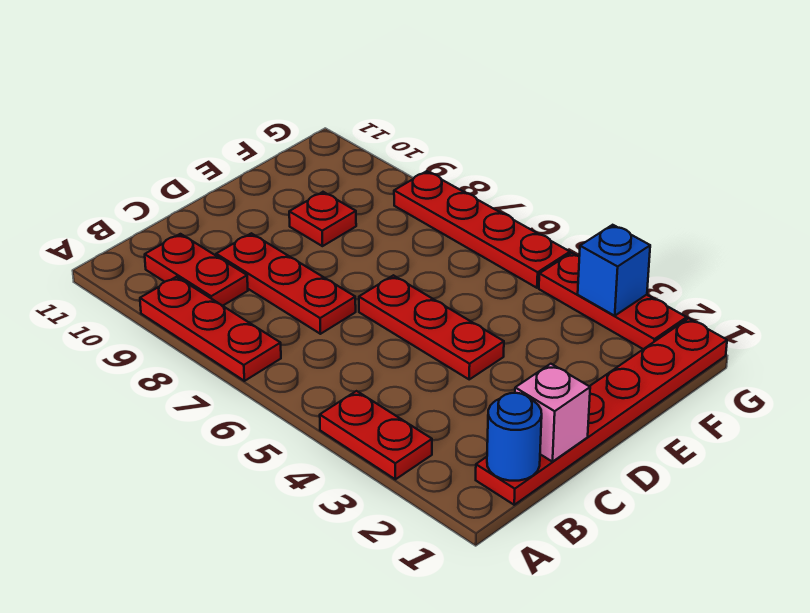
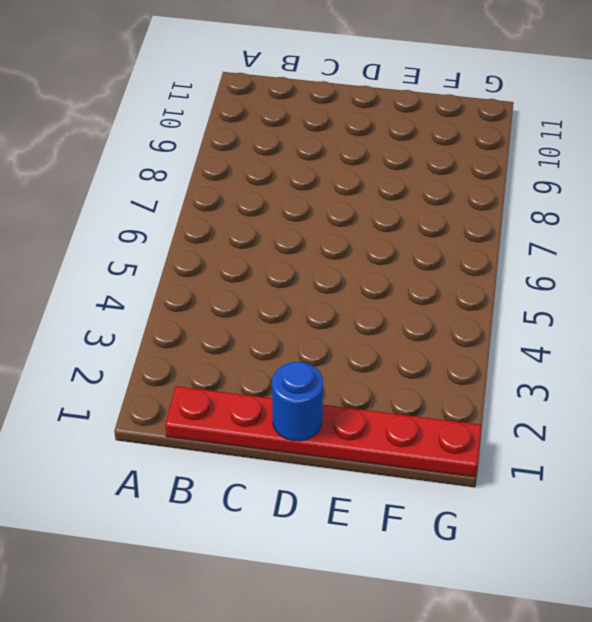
blue round brick D1 level 2 -> blue round brick B1 level 2
none -> red plate A3:A4 level 1
none -> red plate A7:A9 level 1
none -> red plate B9:B10 level 1

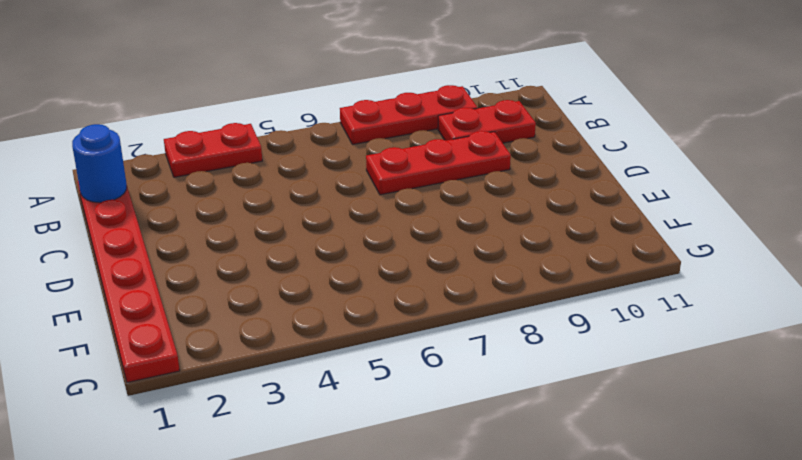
none -> red plate D4:D6 level 1
none -> red plate E9 level 1
none -> red plate G2:G4 level 1

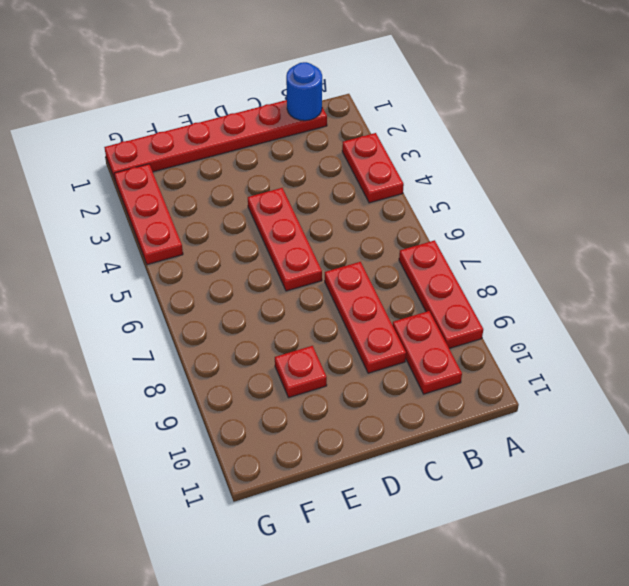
none -> red plate G5:G8 level 1
none -> pink brick C1 level 2
none -> blue brick G3 level 2

